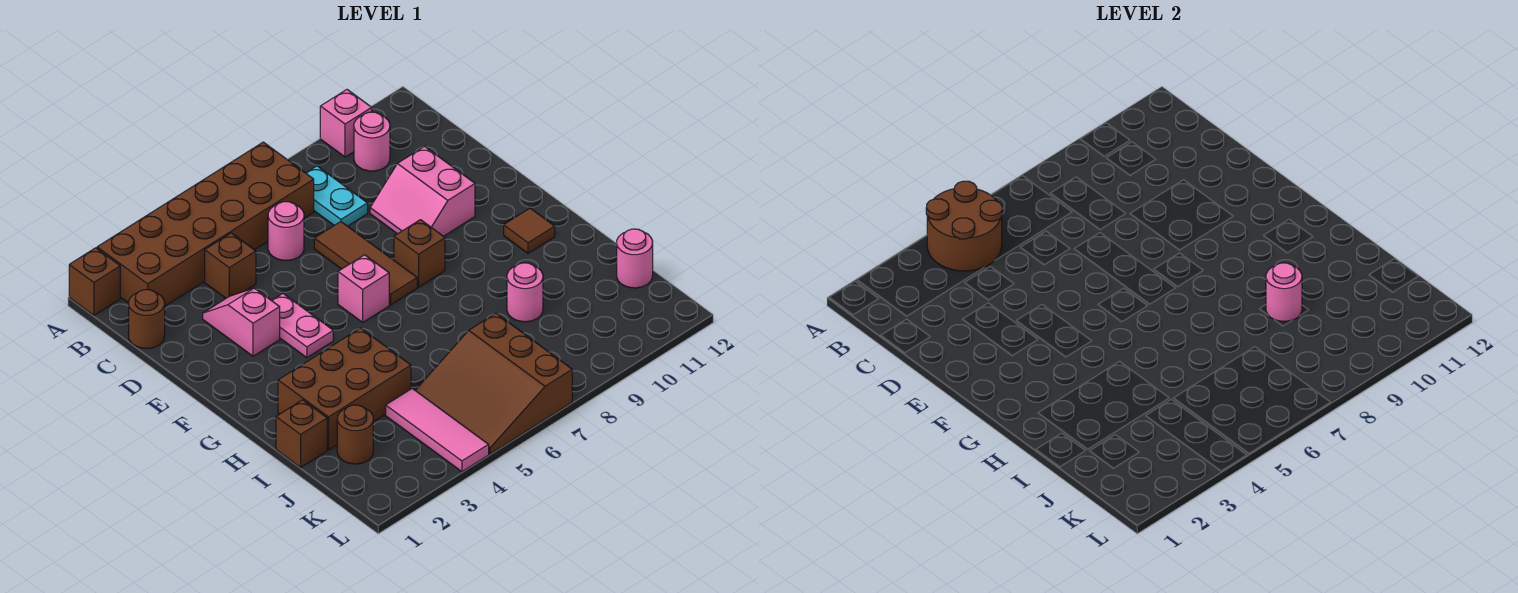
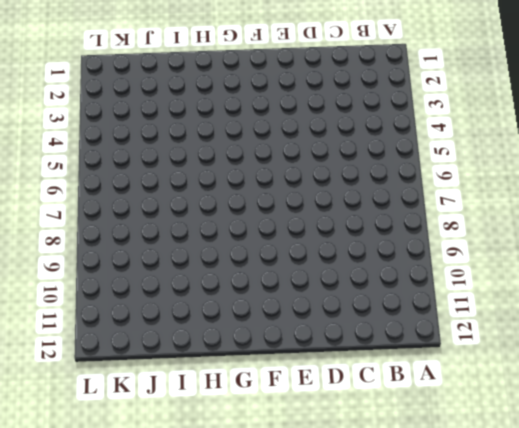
none -> brown brick A1 level 1
none -> brown brick A2:B7 level 1
none -> pink brick A10 level 1

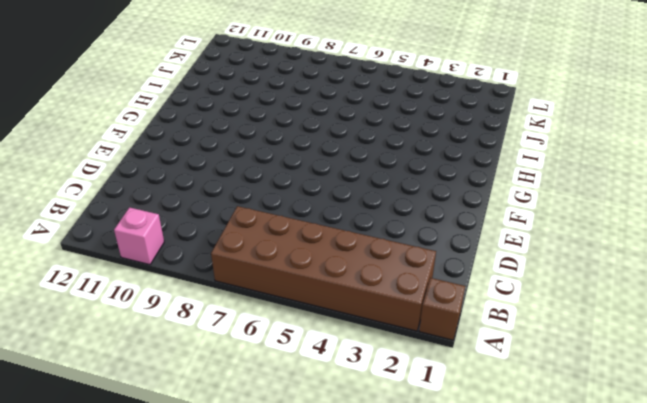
none -> cyan plate B8:C8 level 1
none -> pink round brick B10 level 1
none -> brown round brick C1 level 1

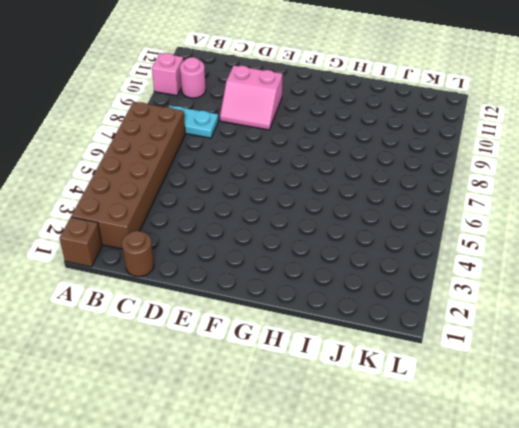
none -> brown brick C4 level 1
none -> pink round brick C6 level 1
none -> pink slope D3:E3 level 1 top E

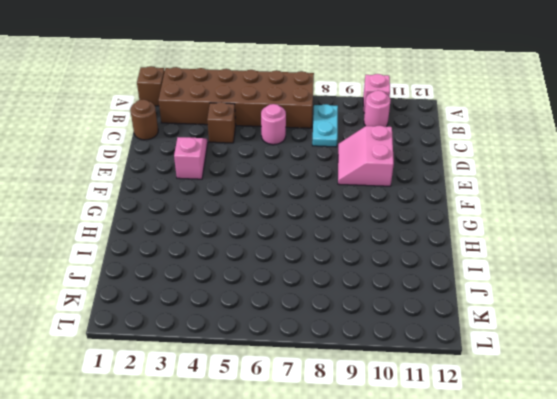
none -> brown tile D7:F7 level 1
none -> pink plate E4:F4 level 1
none -> pink brick F6 level 1

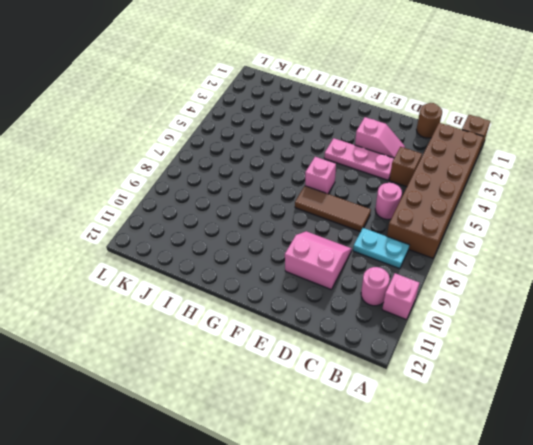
pink plate D4:F4 level 1 -> pink plate E4:F4 level 1
none -> brown brick F8 level 1
none -> brown tile G11 level 1
none -> brown brick H2:I4 level 1

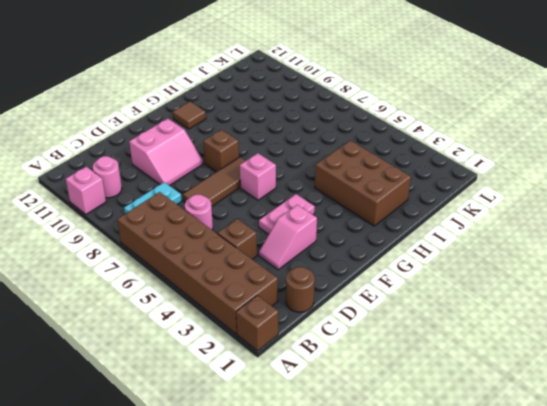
none -> brown brick I1 level 1
none -> pink round brick I9 level 1
none -> brown round brick J2 level 1

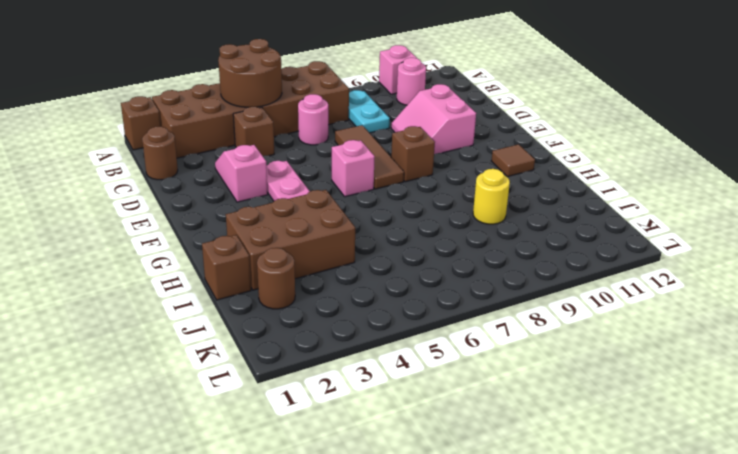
yellow round brick I9 level 1 -> pink round brick I9 level 1
none -> pink tile J4:L4 level 1
none -> brown slope J5:L7 level 1 top 7
none -> pink round brick J12 level 1

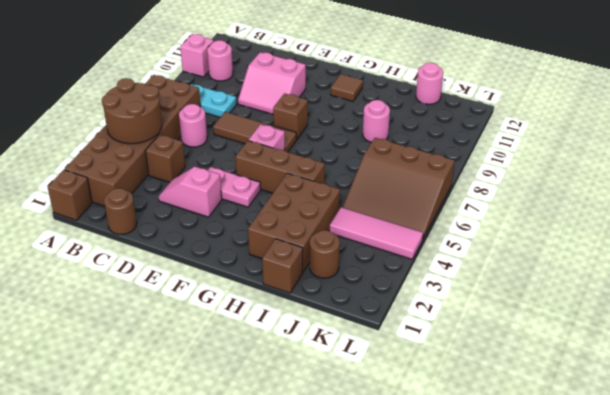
brown brick F5:H5 level 1 -> none
none -> pink round brick I9 level 2

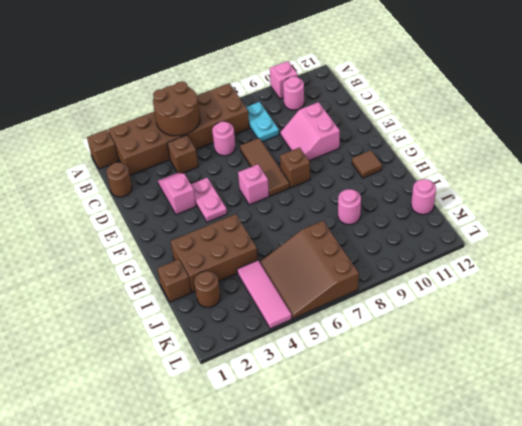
none -> pink round brick I9 level 2

